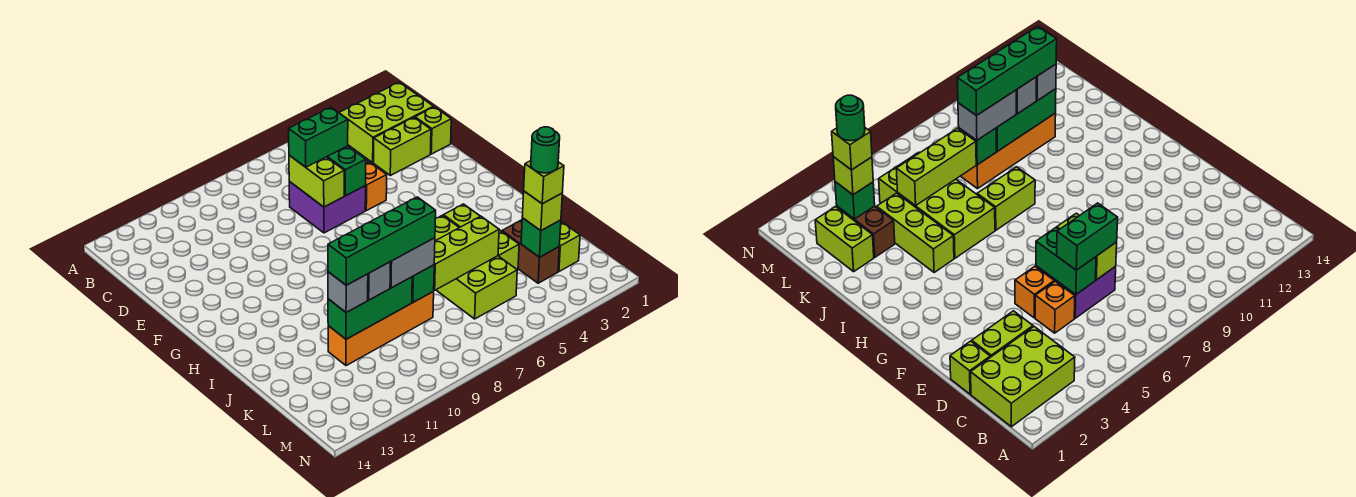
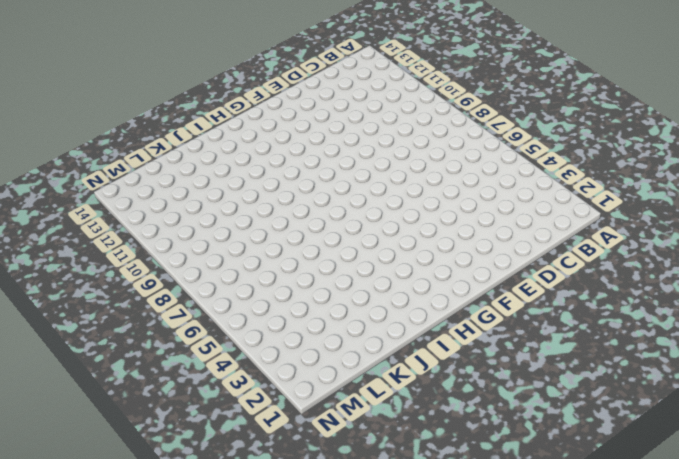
none -> lime brick B1:C3 level 1
none -> lime brick D1 level 1
none -> lime brick D2:D3 level 1

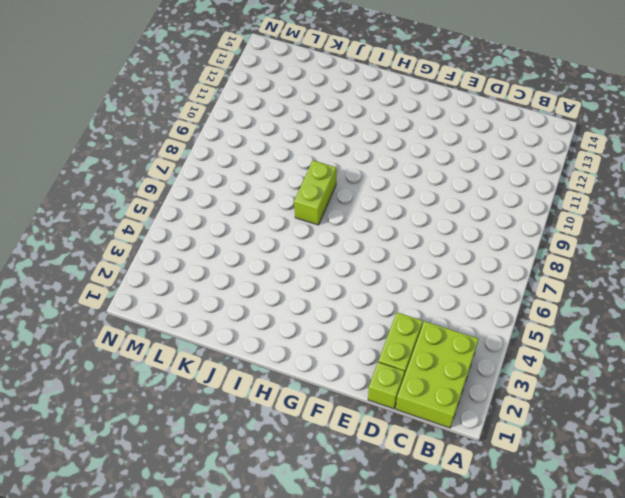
none -> orange brick D5 level 1
none -> purple brick D6:E7 level 1
none -> orange brick E5 level 1

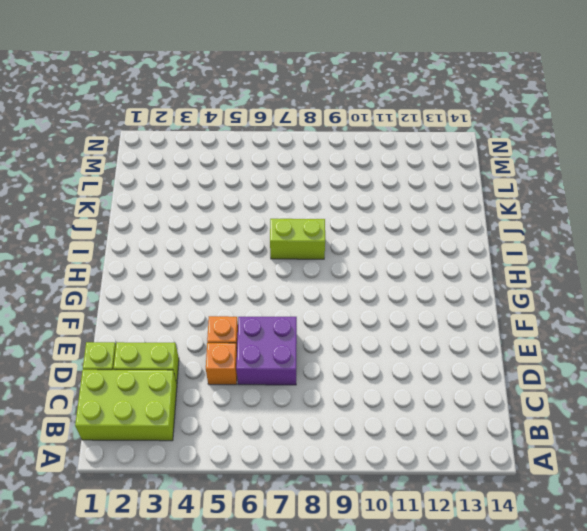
none -> lime brick I4:K4 level 1
none -> lime brick I5:L6 level 1
none -> lime brick K2:L2 level 1

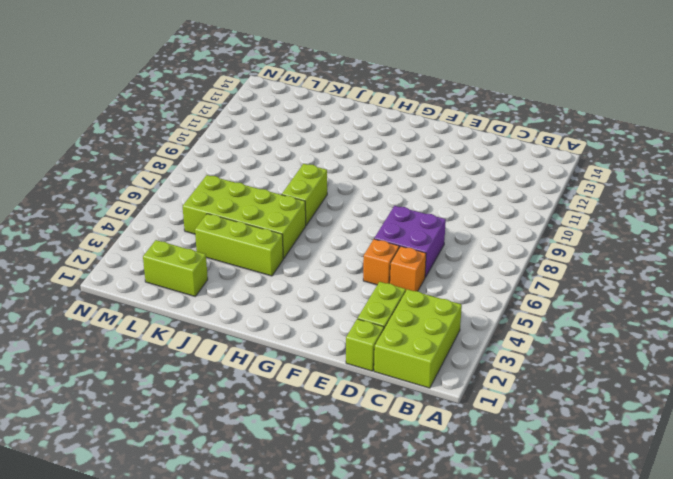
none -> brown brick K3:L3 level 1
none -> orange brick K8:K11 level 1
none -> green brick D6:E6 level 2

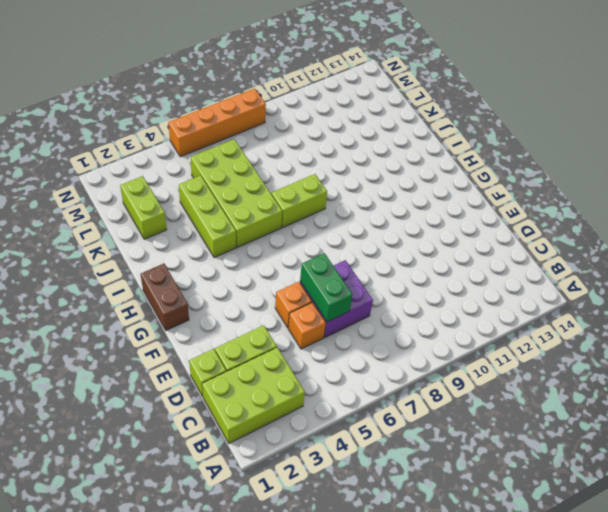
brown brick G1:H1 level 1 -> brown brick K3:L3 level 1
orange brick N5:N8 level 1 -> orange brick K8:K11 level 1
none -> lime brick D7:E7 level 2
none -> lime brick K5:K7 level 2
none -> green brick K8 level 2

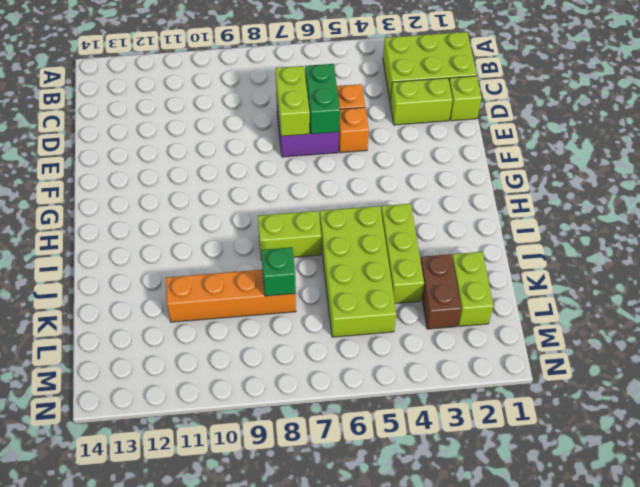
none -> lime brick K5:K7 level 2
none -> green brick K9:K11 level 2
none -> green brick L3 level 2

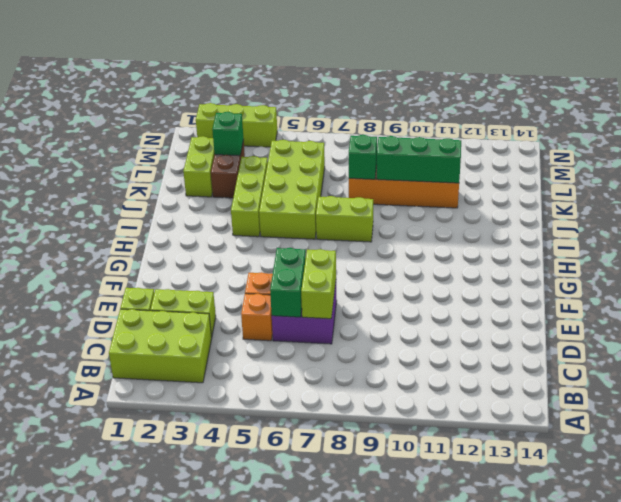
lime brick N2:N4 level 1 -> lime brick K5:K7 level 2
none -> green brick D6:D7 level 3
none -> grey brick K8:K9 level 3
none -> grey brick K10 level 3

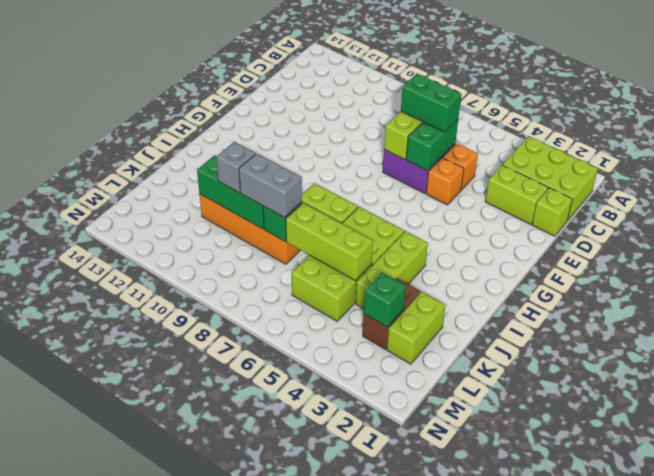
none -> grey brick K11 level 3
none -> lime brick L3 level 3
none -> green brick K8:K11 level 4

